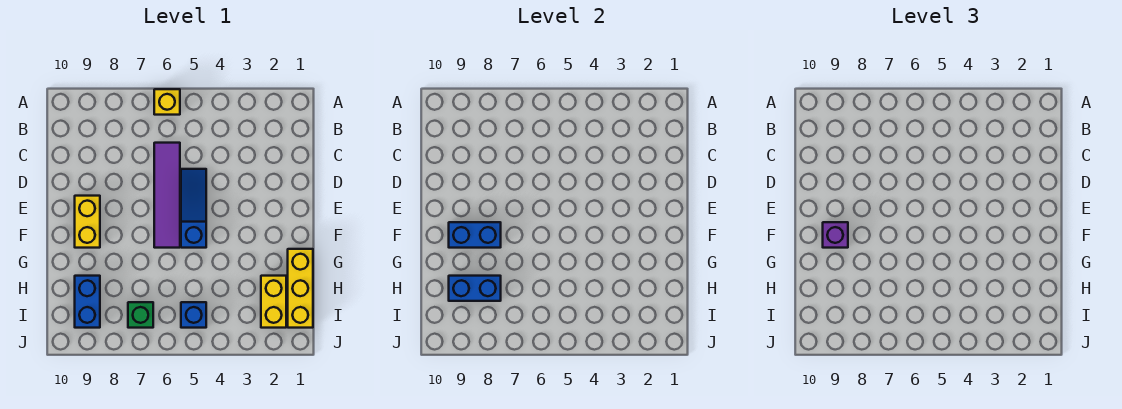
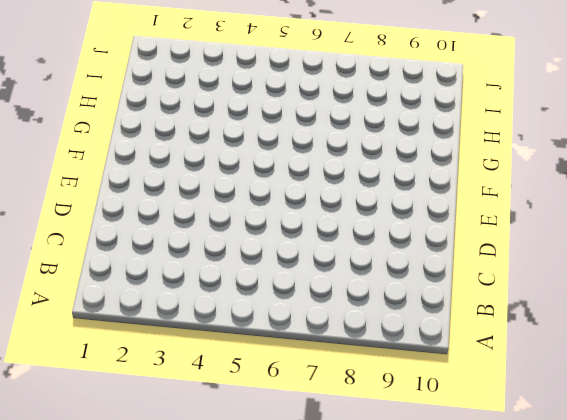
none -> yellow brick A6 level 1
none -> purple tile C6:F6 level 1
none -> blue slope D5:F5 level 1 top F

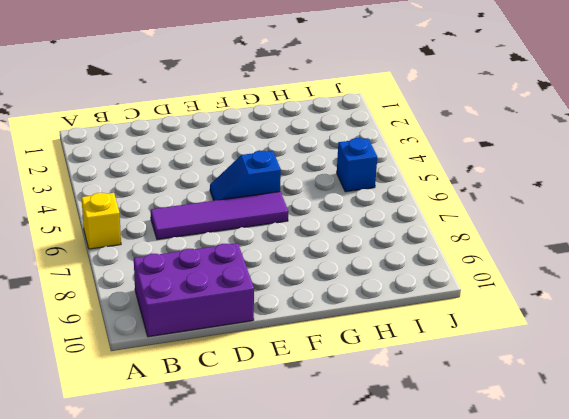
purple brick B9:D10 level 1 -> none
blue slope E5:F5 level 1 top F -> blue slope D5:F5 level 1 top F
none -> yellow brick E9:F9 level 1
none -> yellow brick G1:I1 level 1
none -> yellow brick H2:I2 level 1

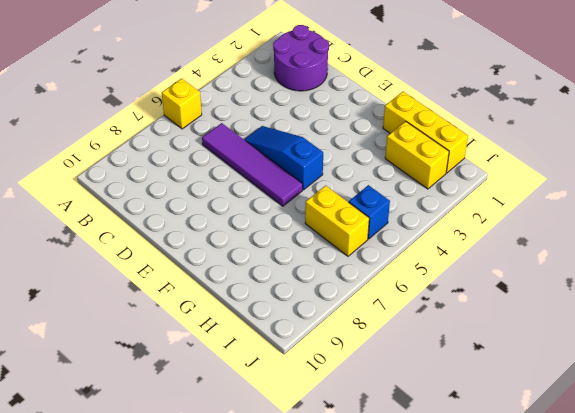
purple round brick B1:C2 level 1 -> none
yellow brick H6:I6 level 1 -> yellow brick E9:F9 level 1
none -> blue brick H9:I9 level 1
none -> green brick I7 level 1
none -> blue brick F8:F9 level 2

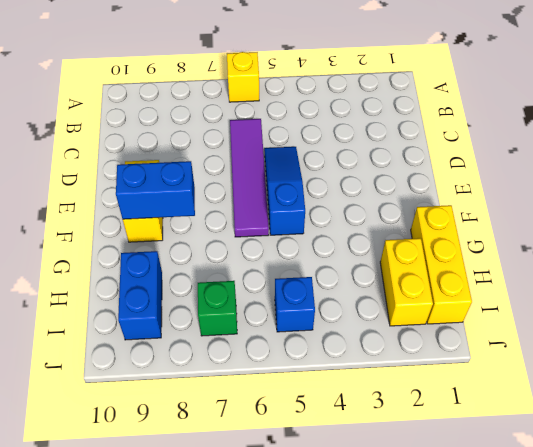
none -> blue brick H8:H9 level 2
none -> purple brick F9 level 3

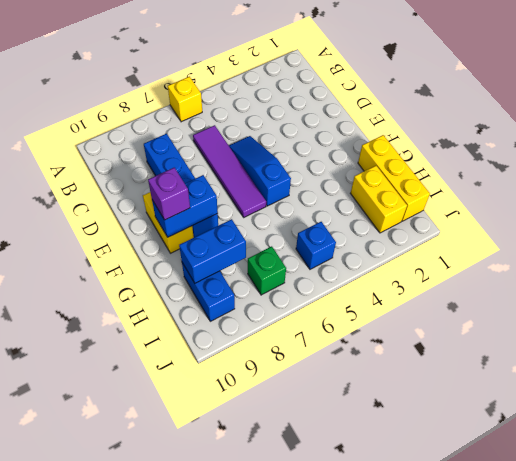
blue brick C8:F8 level 1 -> none

